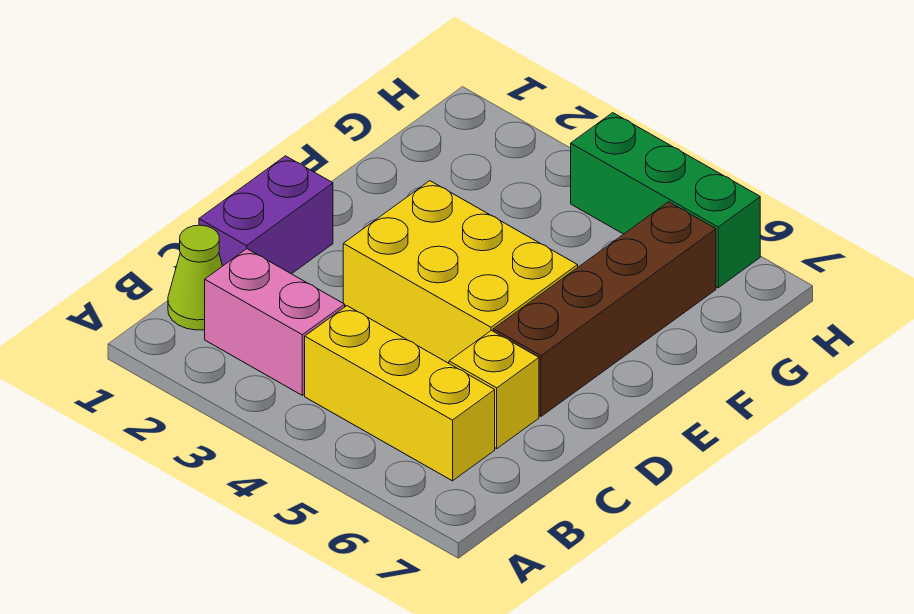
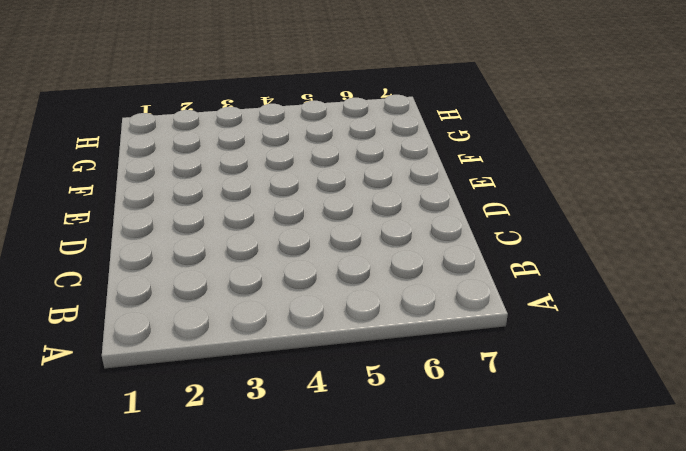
none -> lime cone B1 level 1
none -> pink brick B2:B3 level 1

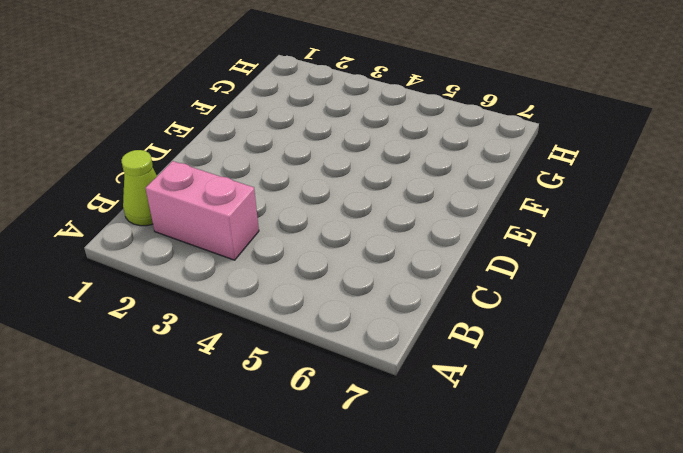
none -> yellow brick B4:B6 level 1
none -> purple brick C1:D1 level 1

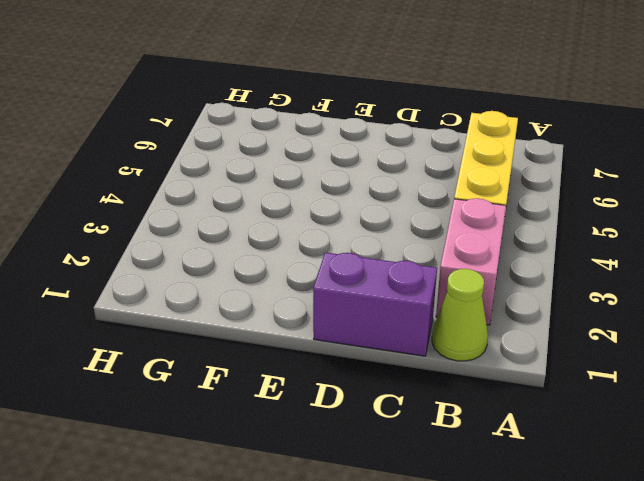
none -> yellow brick C6 level 1
none -> yellow brick D3:E5 level 1

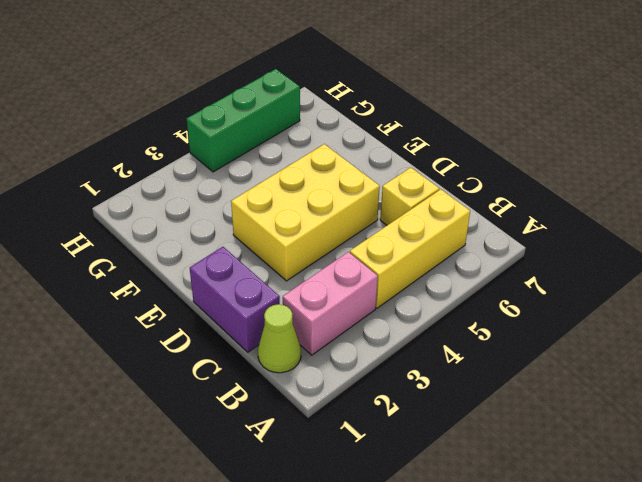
none -> brown brick D6:G6 level 1

